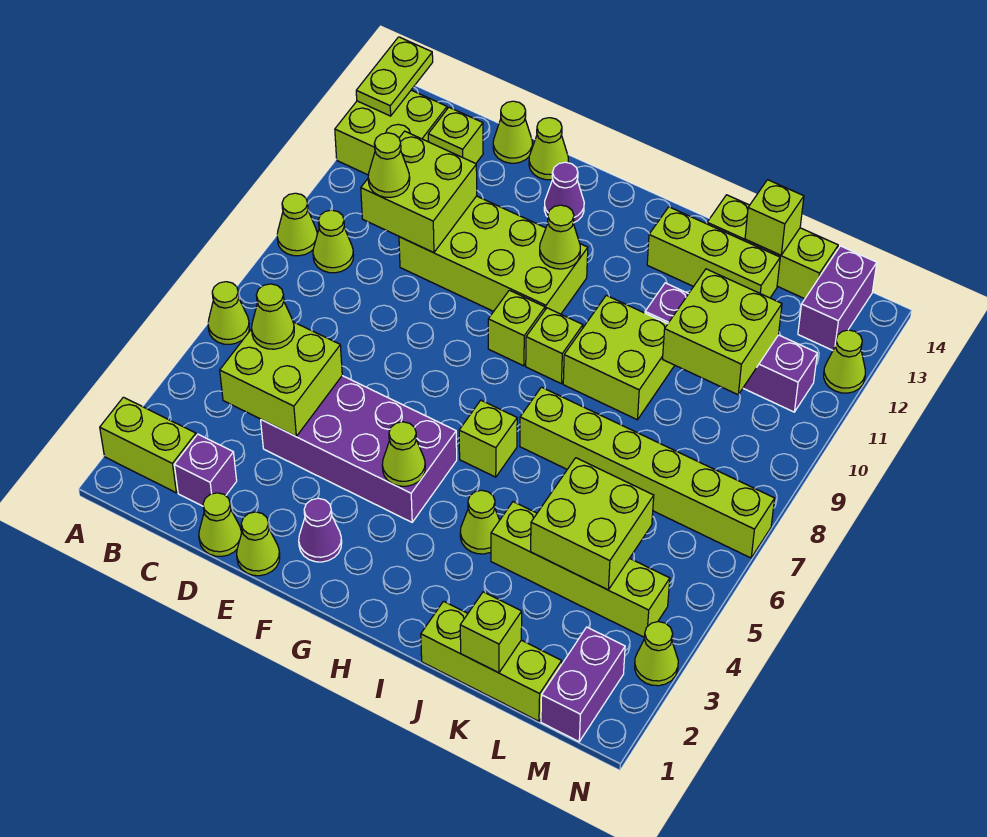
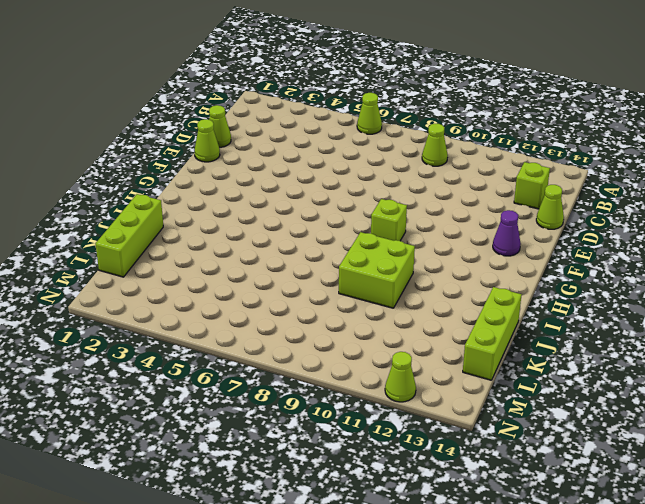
none -> lime brick A2:B2 level 1
none -> lime cone A9 level 1
none -> lime brick A12:B13 level 1
none -> purple brick C2 level 1

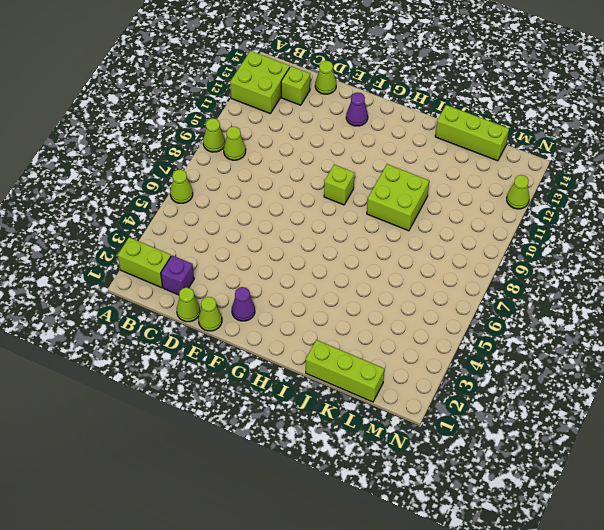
none -> purple brick D4:G5 level 1
none -> lime brick D10:G11 level 1
none -> lime cone E14 level 1
none -> lime brick H6 level 1

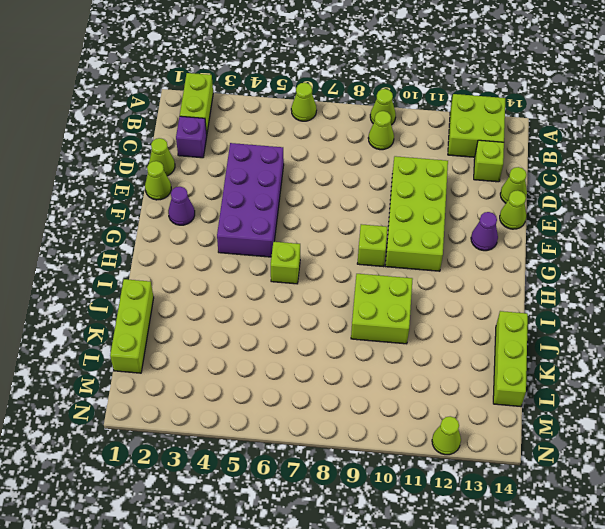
none -> lime brick H9 level 1
none -> lime cone I4 level 1
none -> lime brick I7:N7 level 1
none -> lime brick I13:K13 level 1

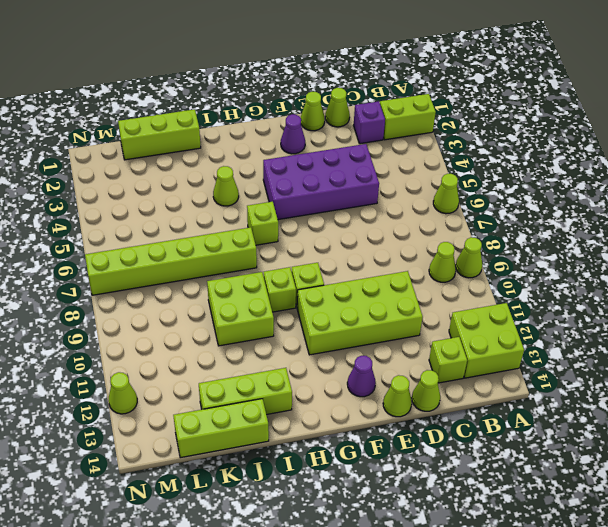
none -> lime brick J4:M4 level 1
none -> purple brick J11:M11 level 1
none -> purple brick M1:M2 level 1
none -> purple brick M13:M14 level 1

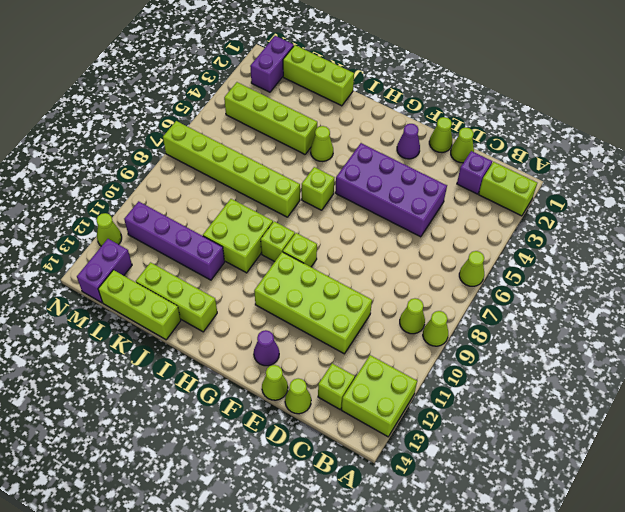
none -> lime cone N3 level 1
none -> lime plate A13:A14 level 2
none -> lime brick C4:D5 level 2
none -> lime brick C10:D11 level 2

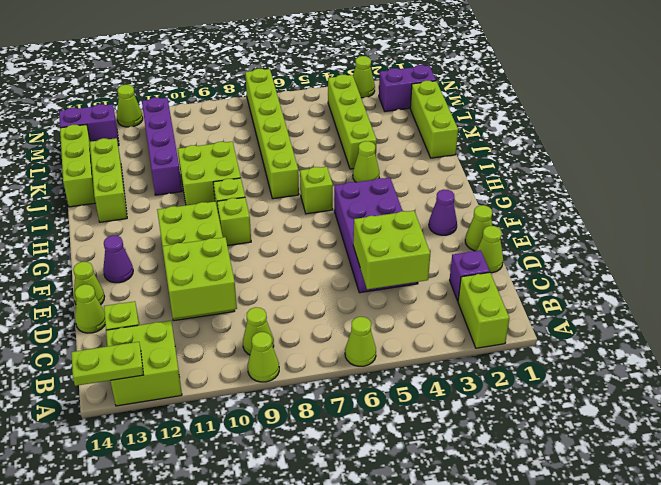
none -> lime cone G4 level 2
none -> lime cone G11 level 2
none -> lime brick K1 level 2
none -> lime brick K4:L5 level 2

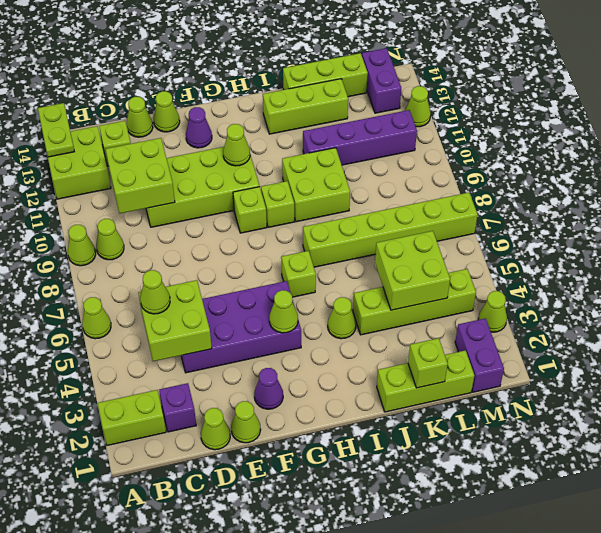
none -> lime brick K10:L11 level 2
none -> lime brick K14 level 2
none -> lime cone C10 level 3

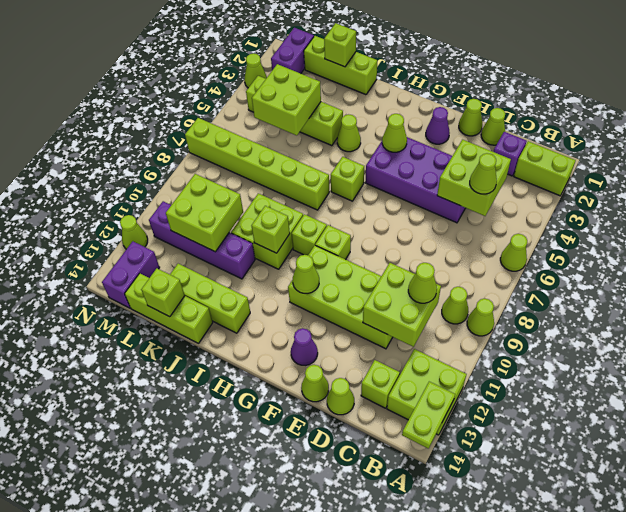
lime brick I10 level 2 -> none

